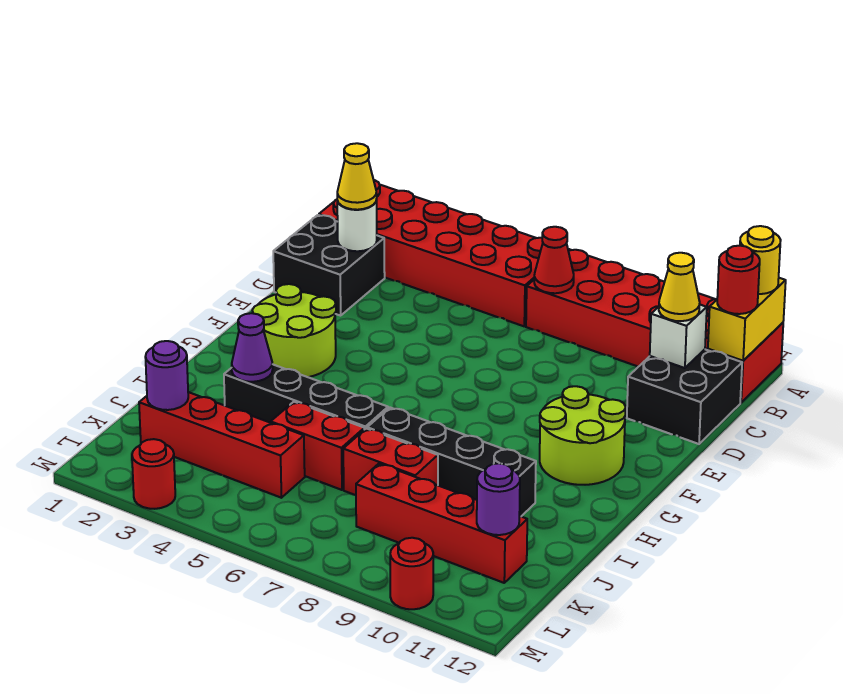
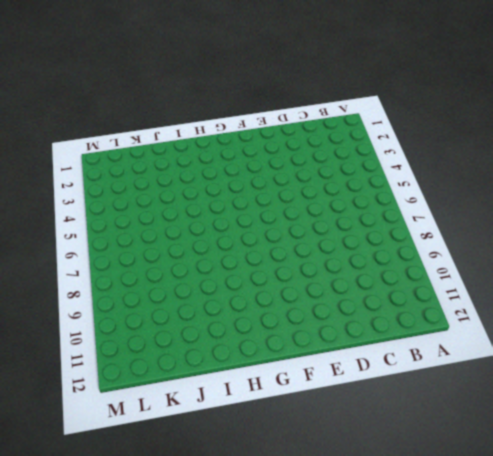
none -> red brick A1:B6 level 1
none -> red brick A7:B12 level 1
none -> black brick C1:D2 level 1

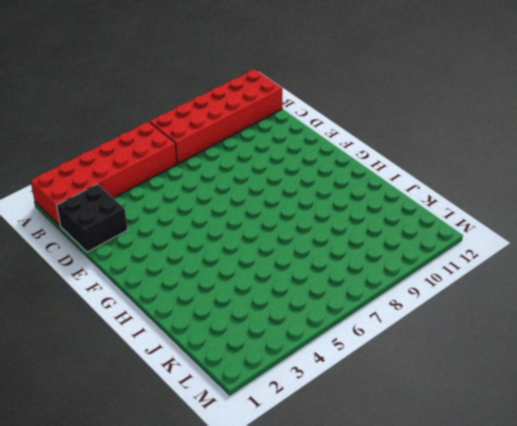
none -> black brick C11:D12 level 1
none -> lime round brick F2:G3 level 1
none -> lime round brick F10:G11 level 1

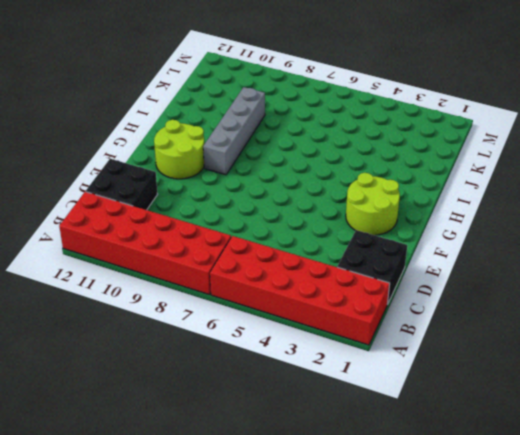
grey brick G9:J9 level 1 -> black brick I7:I10 level 1
none -> black brick I3:I6 level 1
none -> red brick J5:J6 level 1
none -> red brick J7:J8 level 1

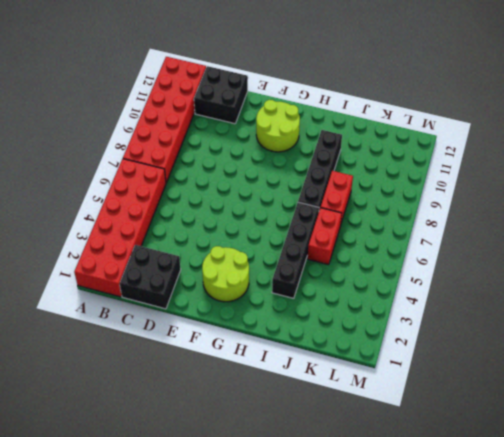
none -> red brick K2:K5 level 1
none -> red brick K8:K11 level 1
none -> red round brick M3 level 1

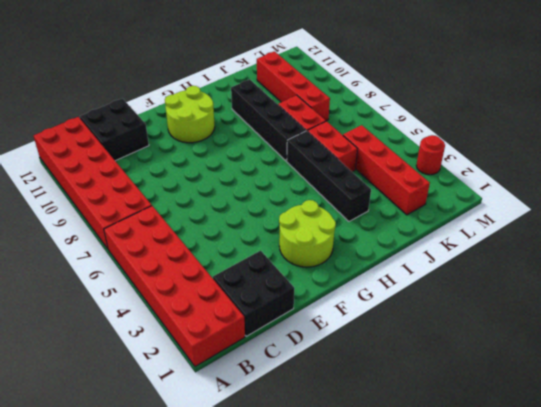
none -> red round brick M10 level 1
none -> yellow brick A12:B12 level 2
none -> red cone B7 level 2

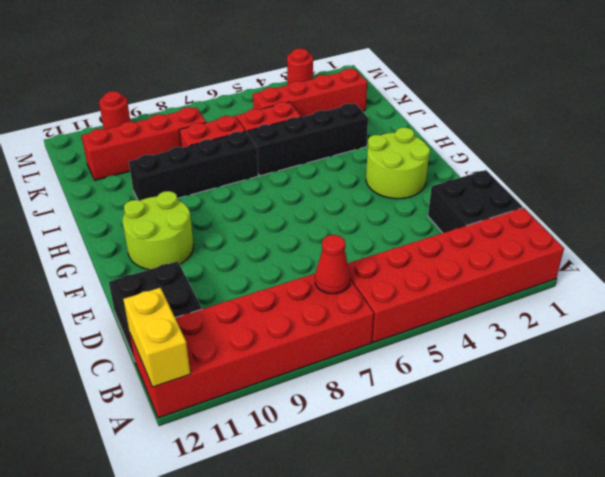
none -> white round brick C2 level 2
none -> white brick C11 level 2
none -> purple cone I3 level 2

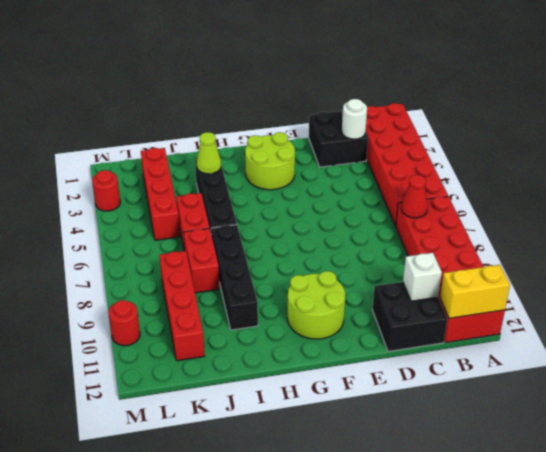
lime cone I3 level 2 -> purple cone I3 level 2
none -> purple round brick K2 level 2
none -> purple round brick K11 level 2
none -> yellow round brick A12 level 3

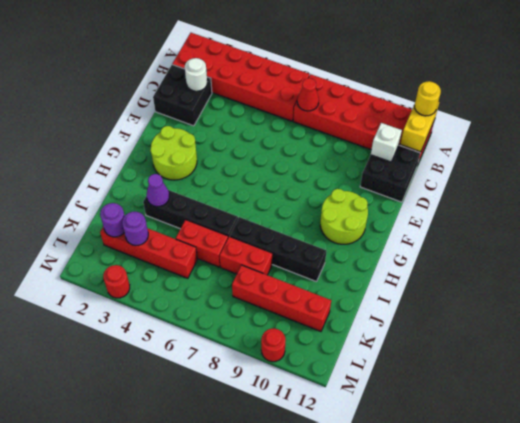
purple round brick K3 level 2 -> purple round brick K11 level 2
none -> red round brick B12 level 3
none -> yellow cone C2 level 3
none -> yellow cone C11 level 3

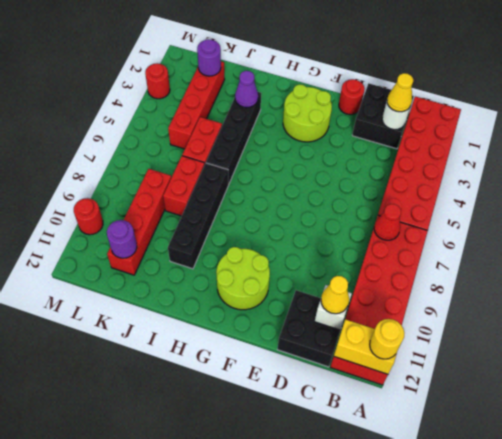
red round brick E1 level 1 -> red round brick B12 level 3

